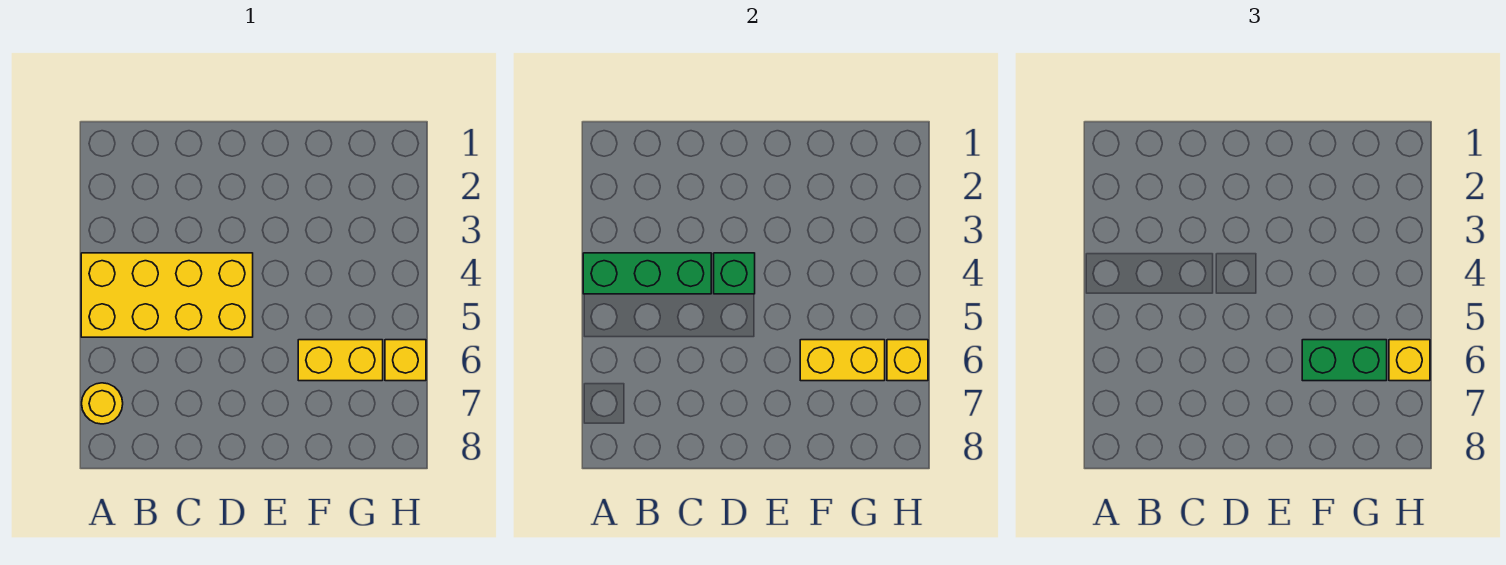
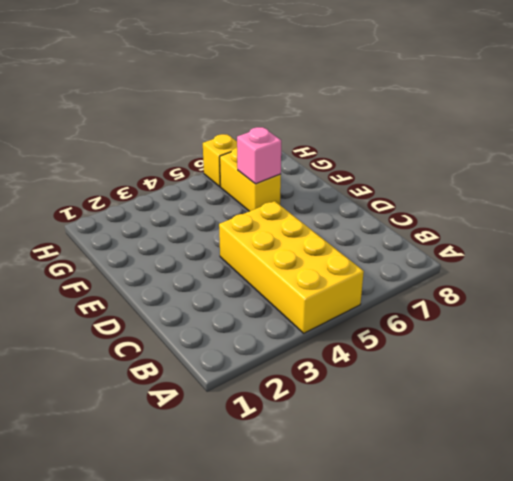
pink brick F6 level 2 -> yellow brick F6:G6 level 2
none -> yellow round brick A7 level 1
none -> green brick A4:C4 level 2

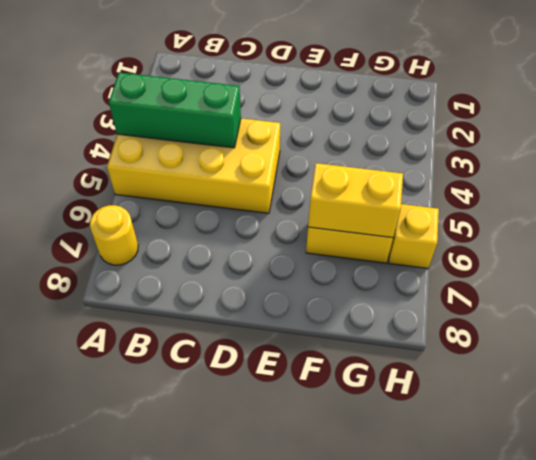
none -> green brick D4 level 2
none -> yellow brick H6 level 2

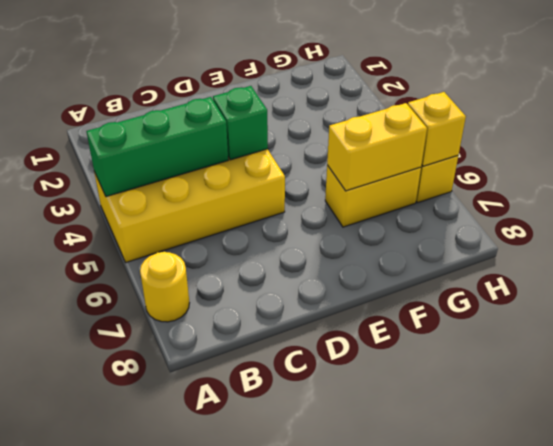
none -> green brick F6:G6 level 3
none -> yellow brick H6 level 3

